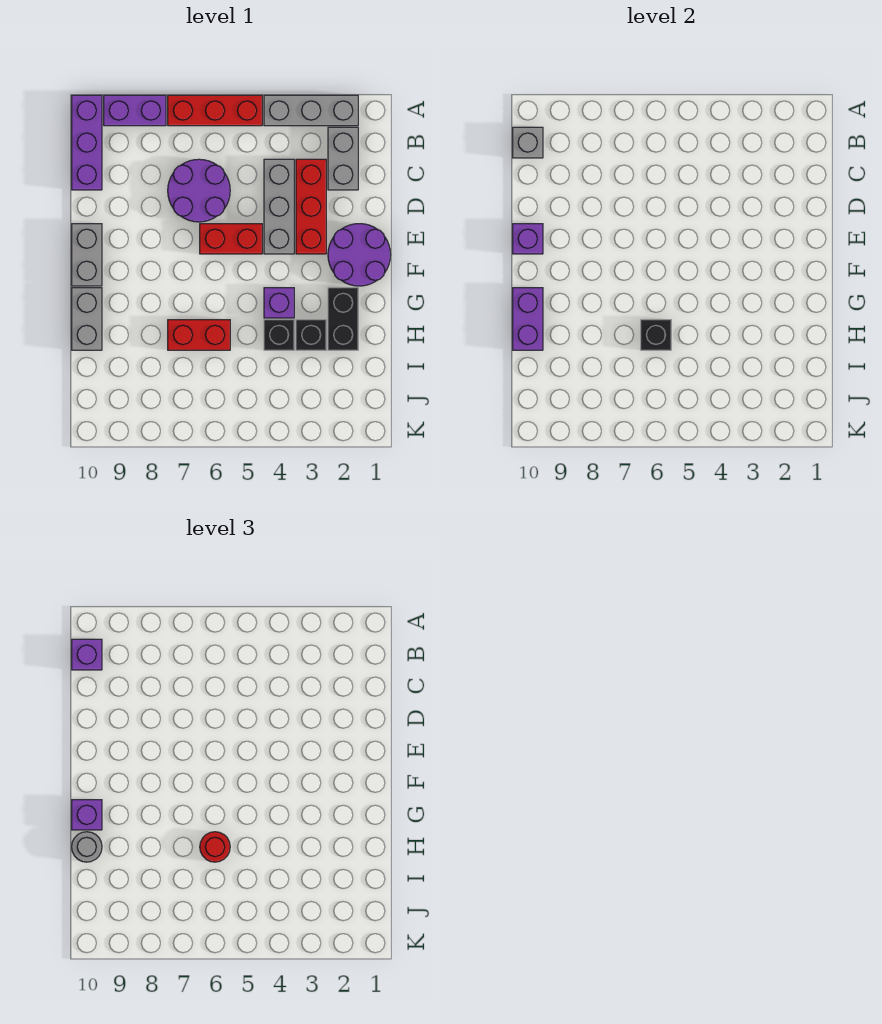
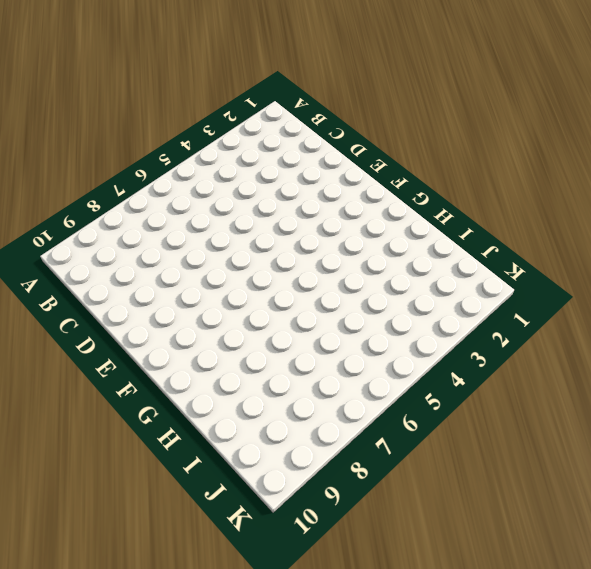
none -> grey brick A2:A4 level 1
none -> red brick A5:A7 level 1
none -> purple brick A8:A9 level 1

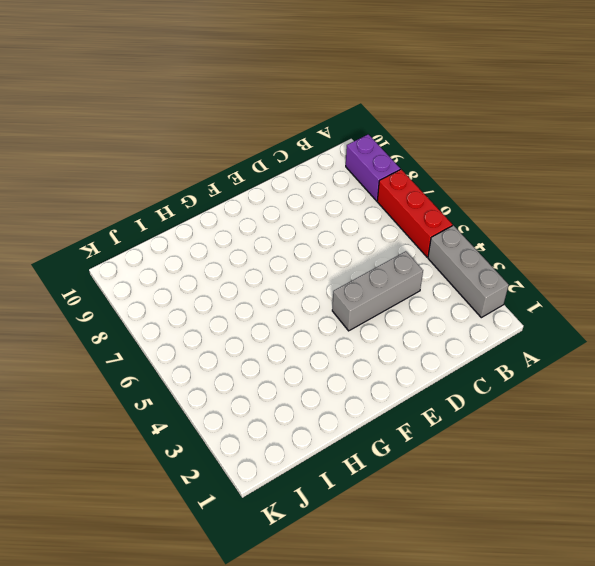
none -> purple brick A10:C10 level 1
none -> grey brick B2:C2 level 1
none -> red brick C3:E3 level 1

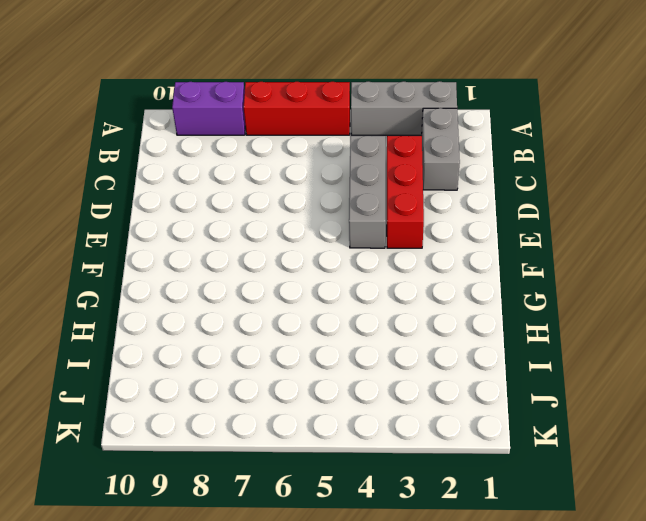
none -> purple brick A10:C10 level 1
none -> purple round brick C6:D7 level 1
none -> purple round brick E1:F2 level 1

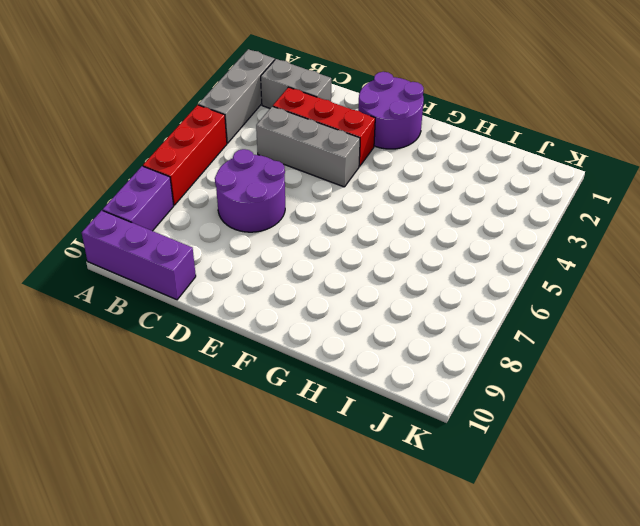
none -> red brick E5:E6 level 1
none -> grey brick E10:F10 level 1
none -> black brick G2:H2 level 1

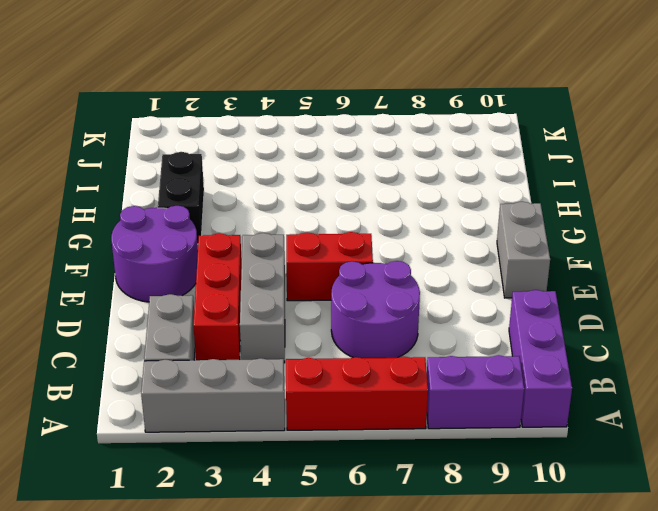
none -> purple brick G4 level 1
none -> grey brick G10:H10 level 1
none -> black brick H3 level 1

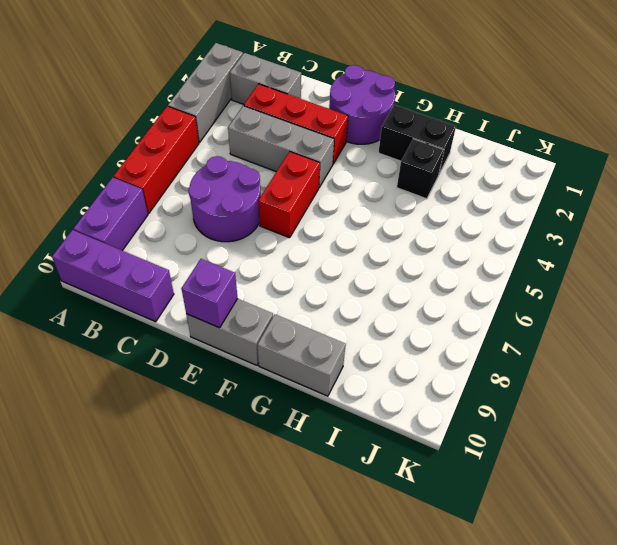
none -> purple brick G4 level 1
none -> black brick H4 level 1
none -> red brick H6:H7 level 1

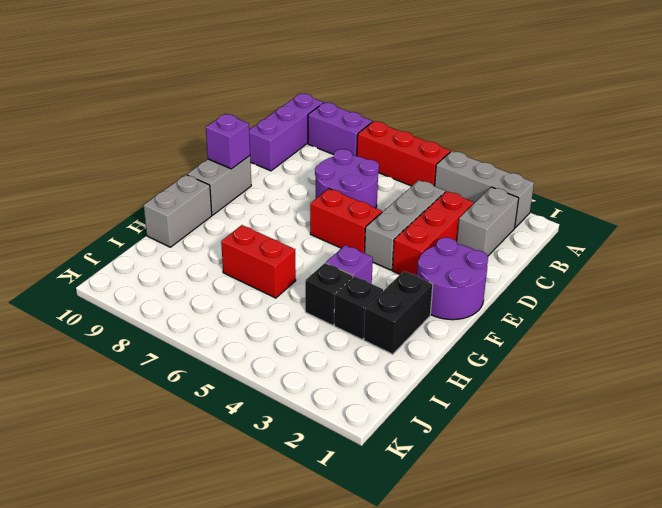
none -> grey brick B10 level 2
none -> purple brick G10:H10 level 2
none -> black brick H6 level 2

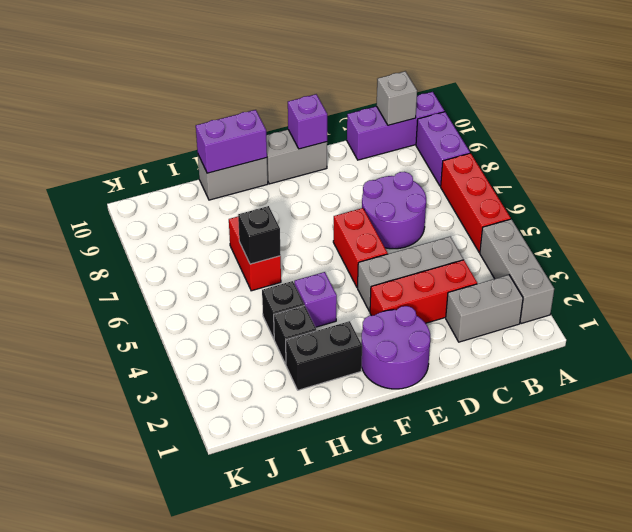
none -> purple brick B10 level 3
none -> purple brick G10 level 3
none -> red round brick H6 level 3

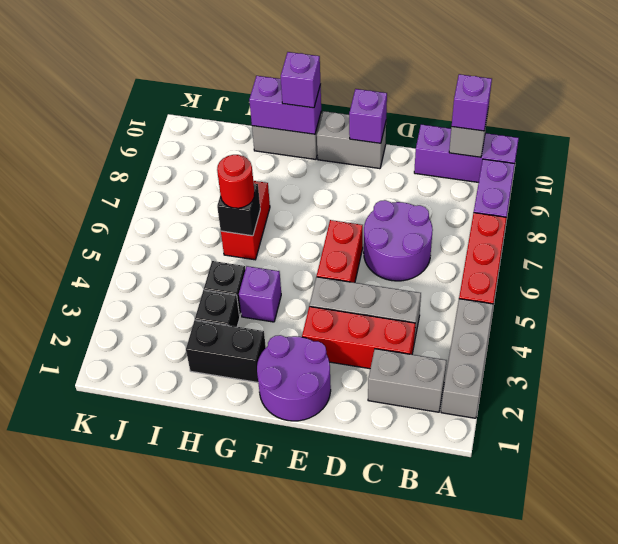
none -> grey round brick H10 level 3

